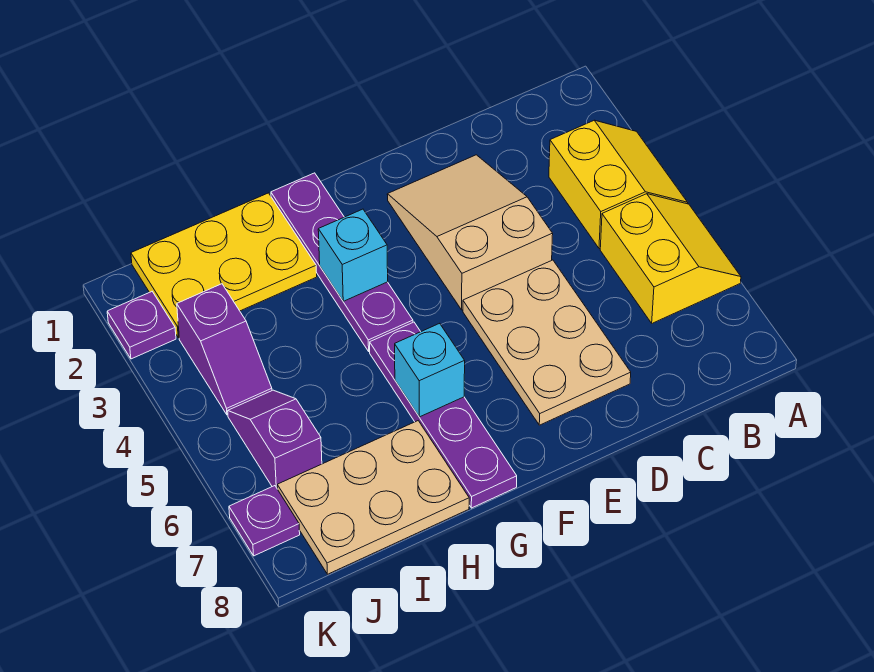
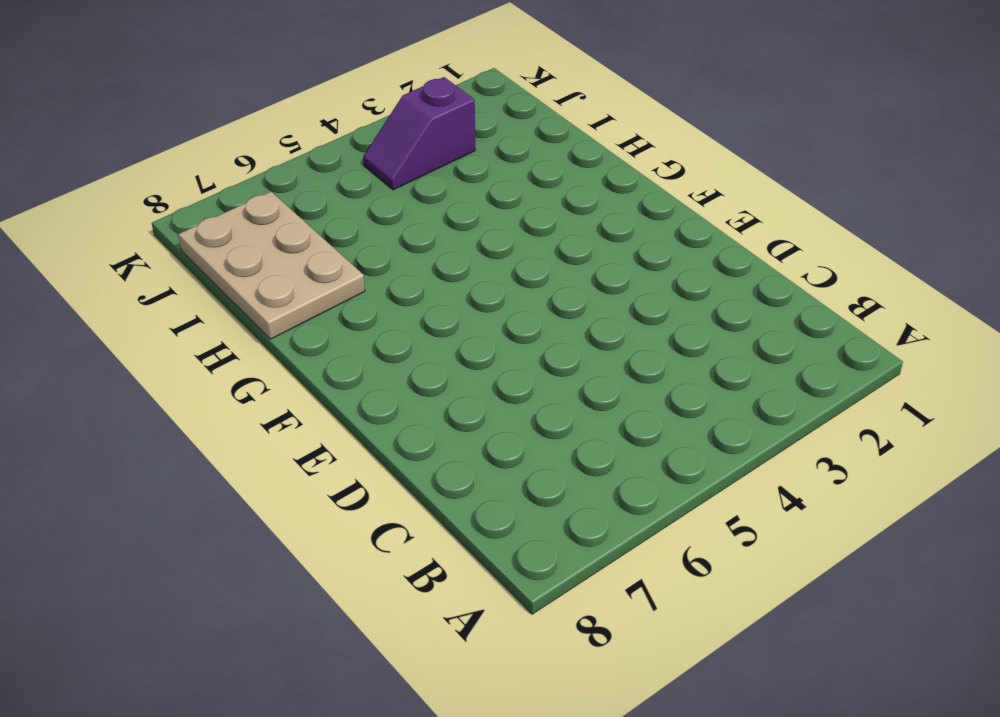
none -> yellow slope A3:B4 level 1 top B
none -> yellow slope A5:B6 level 1 top B
none -> tan slope D2:E4 level 1 top 4

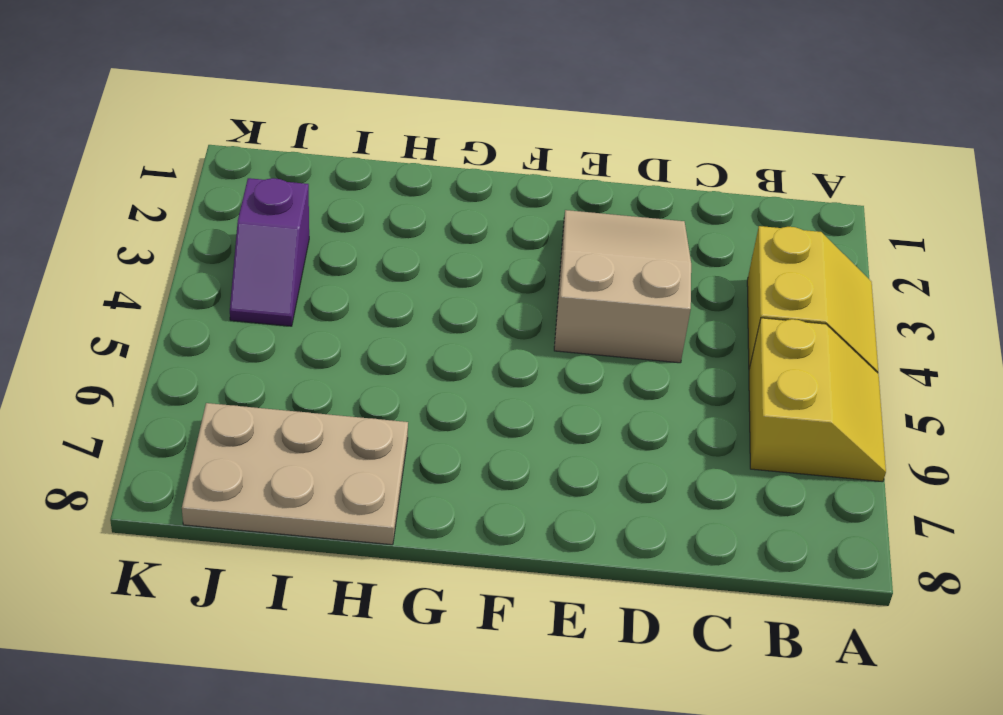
none -> tan plate D5:E7 level 1
none -> purple plate G1:G4 level 1
none -> purple plate G5:G8 level 1

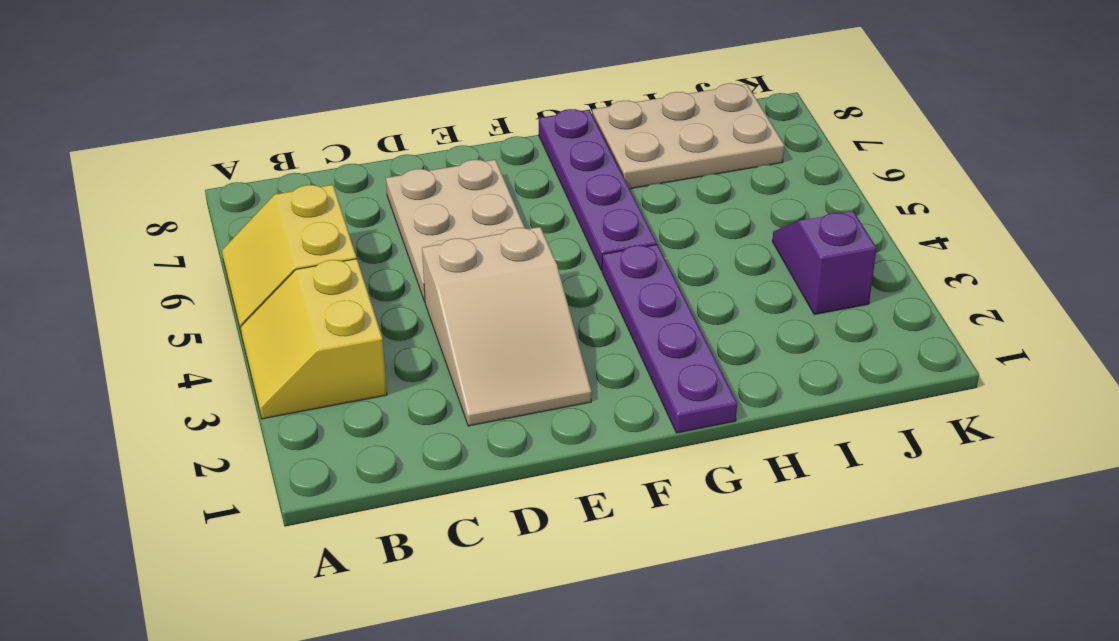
none -> yellow plate H1:J2 level 1
none -> purple slope J5:J6 level 1 top 6
none -> purple plate K2 level 1

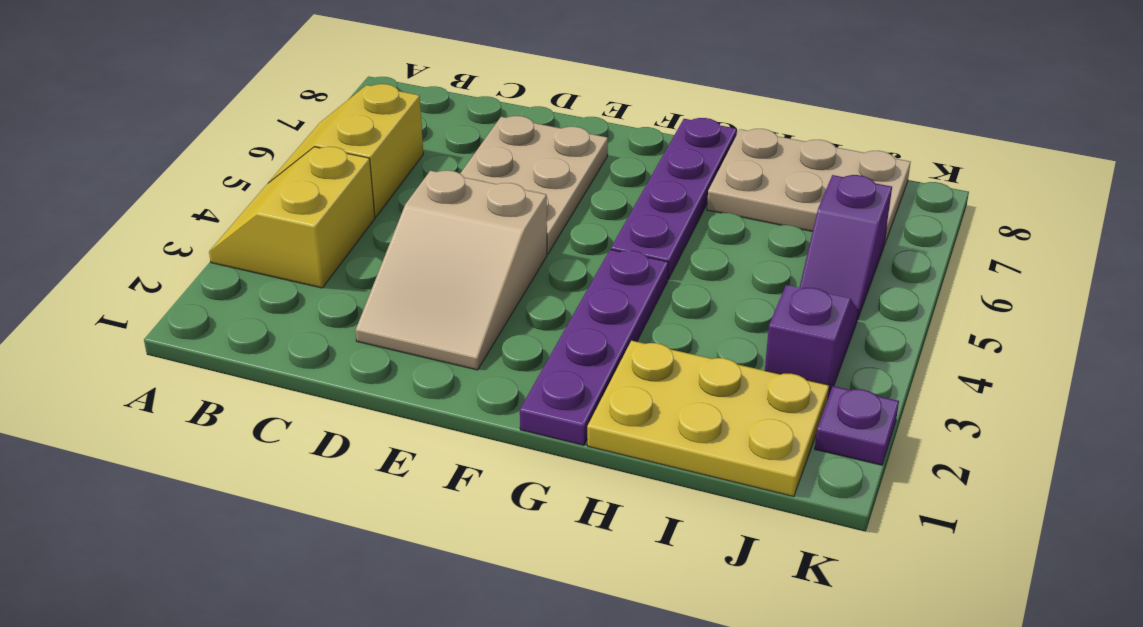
none -> purple plate K7 level 1
none -> cyan brick G3 level 2
none -> cyan brick G6 level 2

